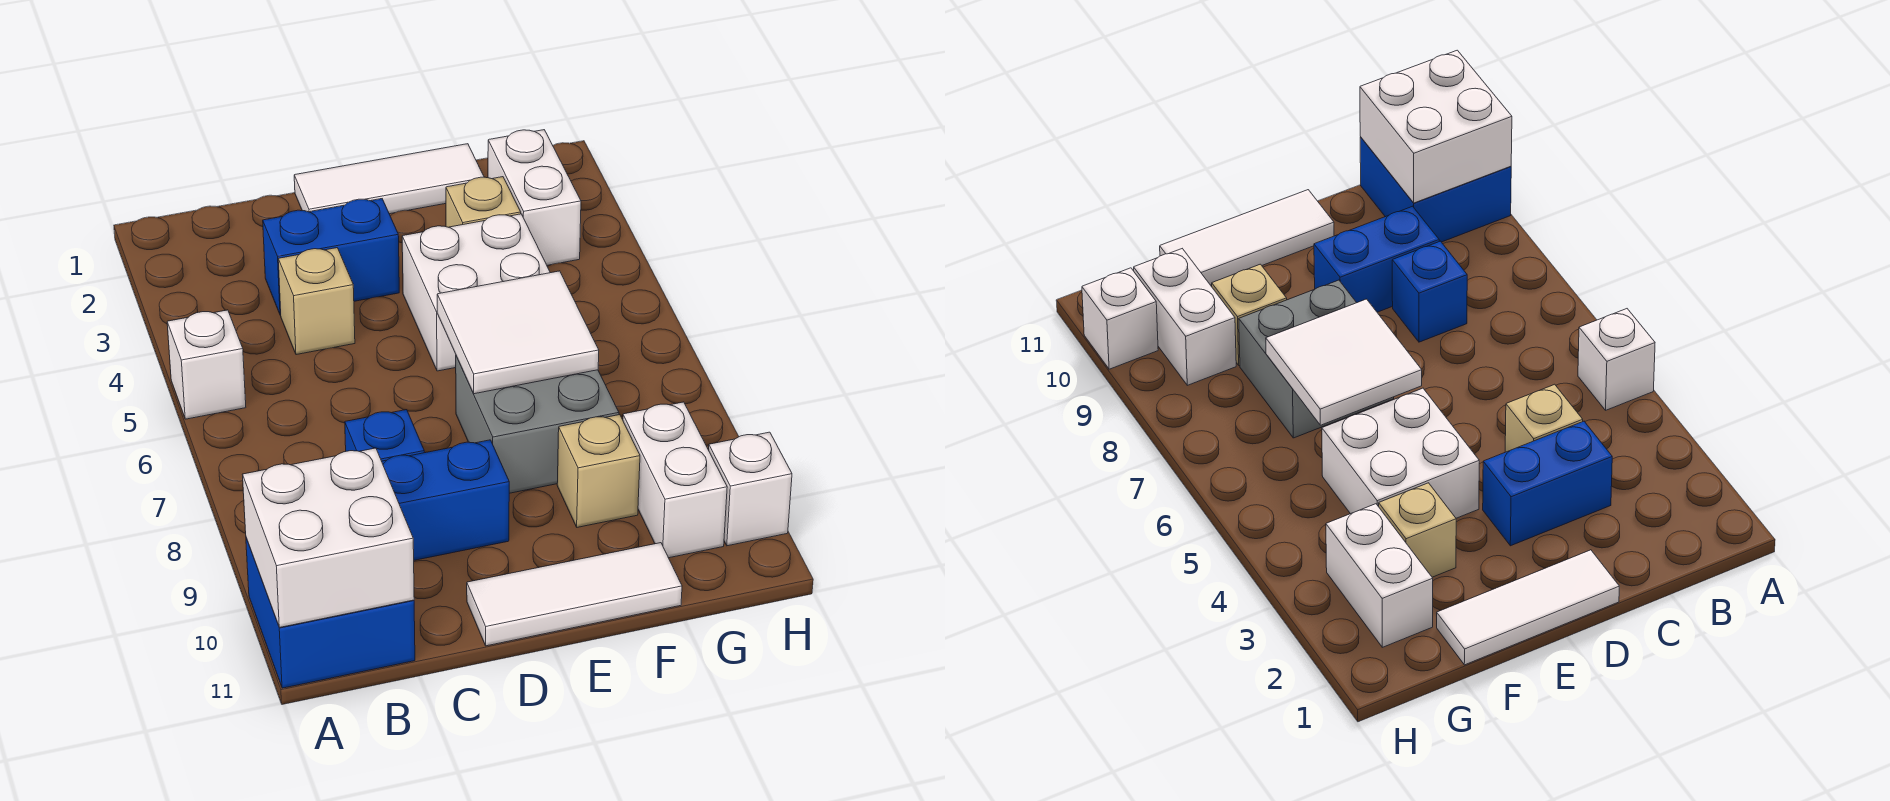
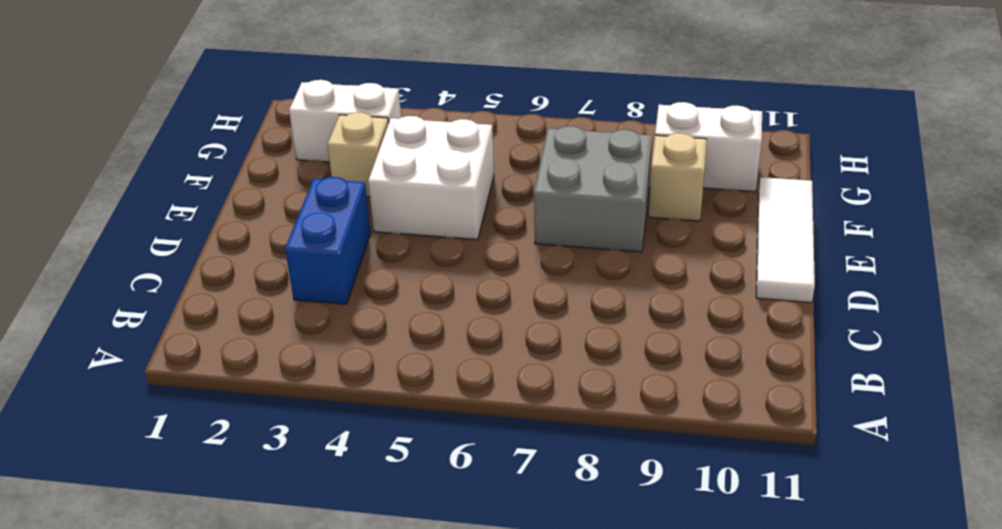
none -> white brick A5 level 1
none -> blue brick A10:B11 level 1
none -> tan brick C4 level 1

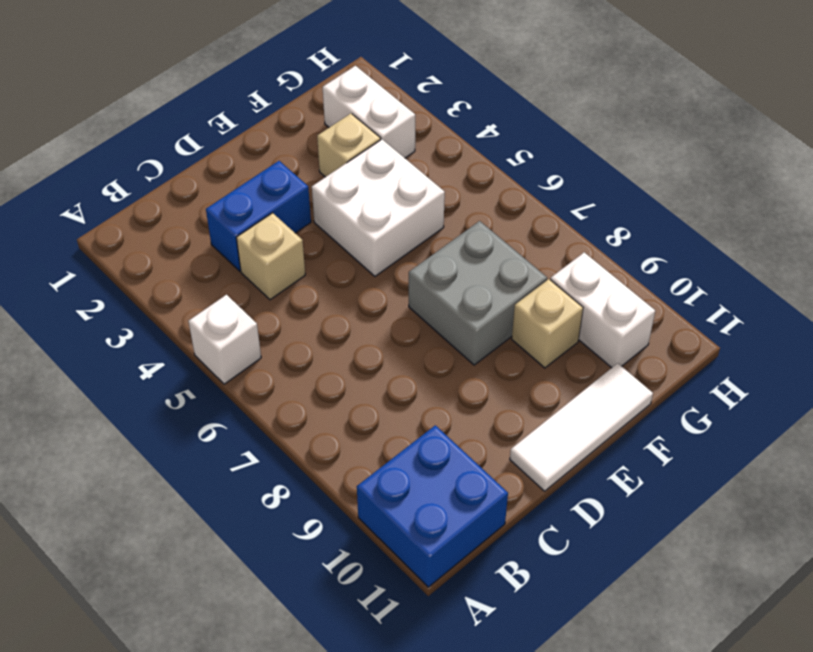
none -> blue brick C8 level 1
none -> blue brick C9:D9 level 1
none -> white tile D1:F1 level 1

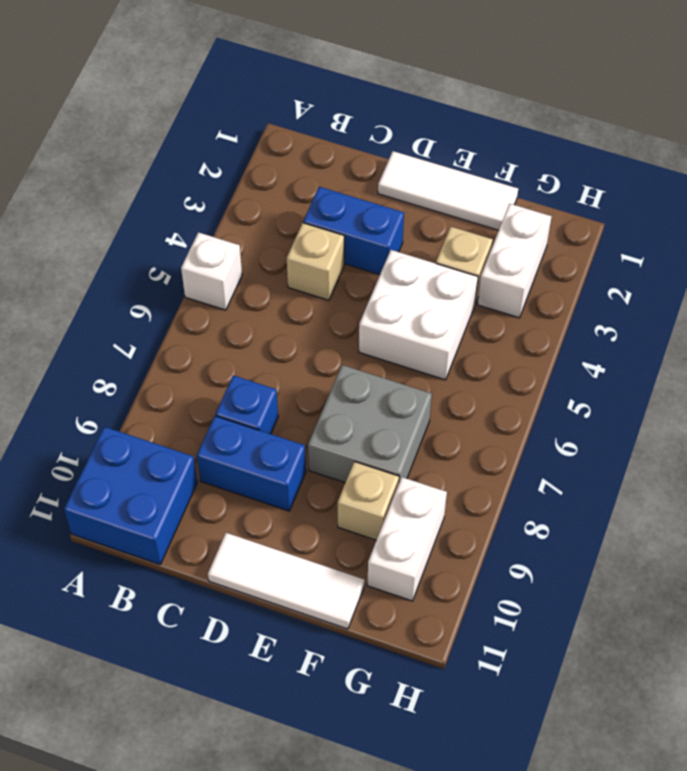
none -> white brick H10 level 1
none -> white brick A10:B11 level 2
none -> white tile E6:F7 level 2

